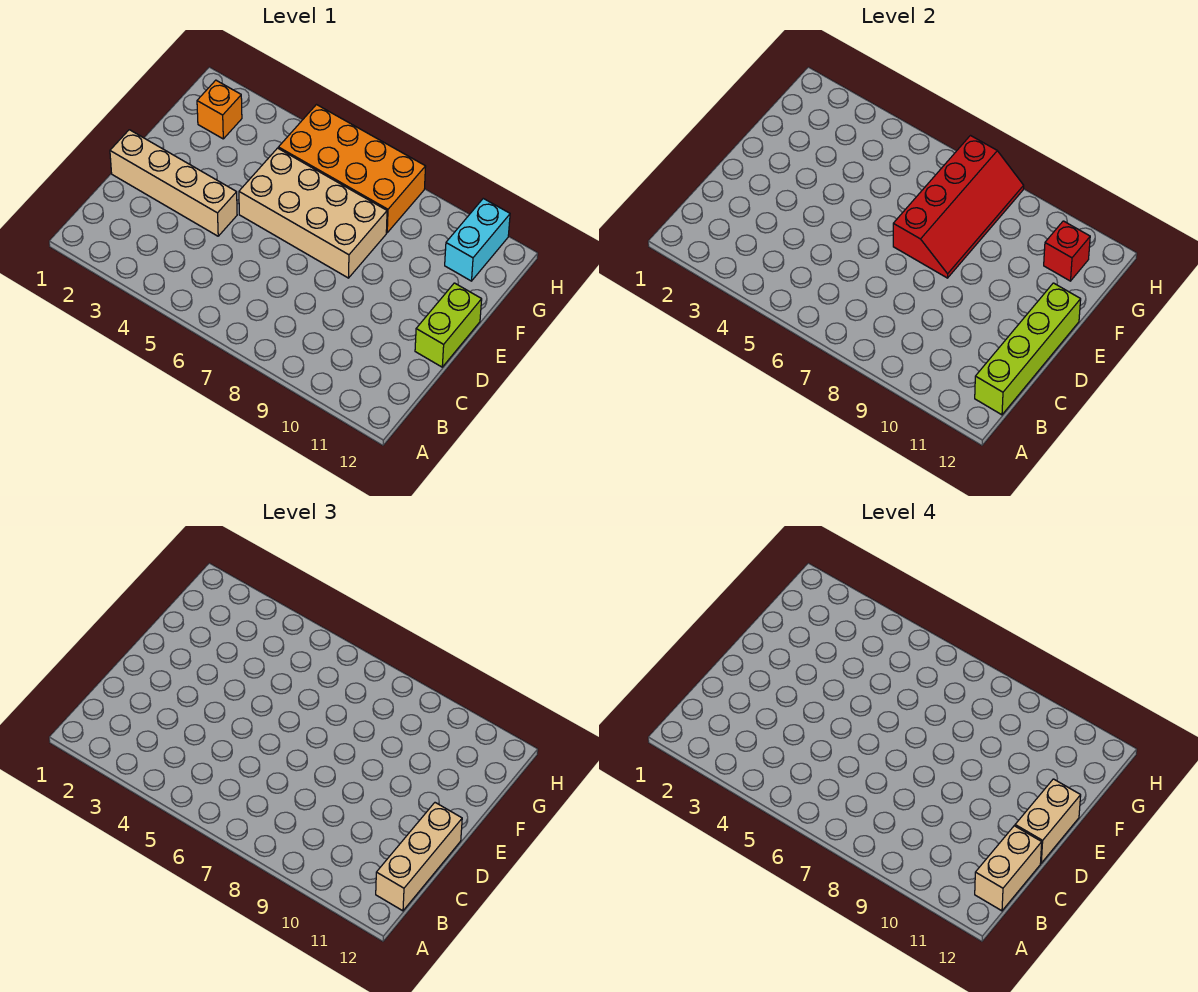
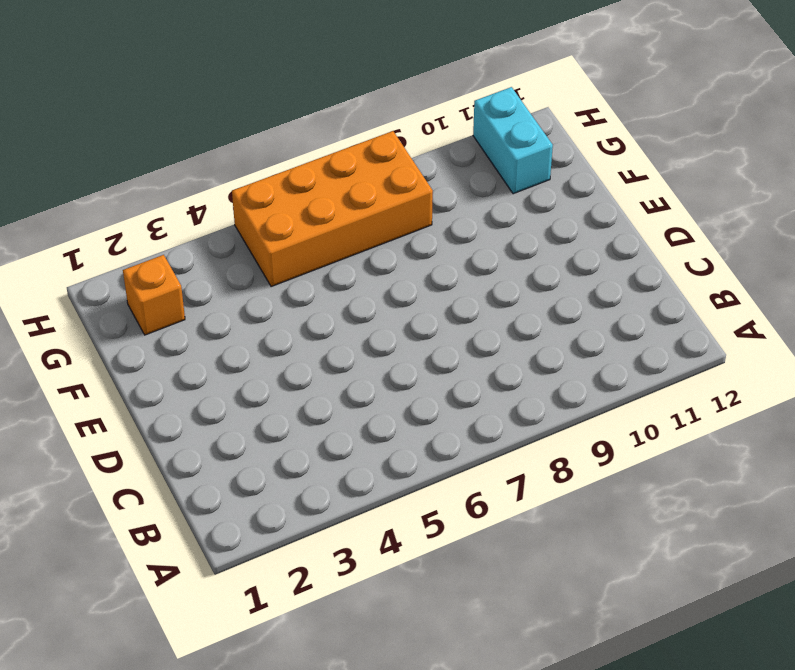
none -> tan brick D1:D4 level 1
none -> lime brick D12:E12 level 1
none -> tan brick E5:F8 level 1

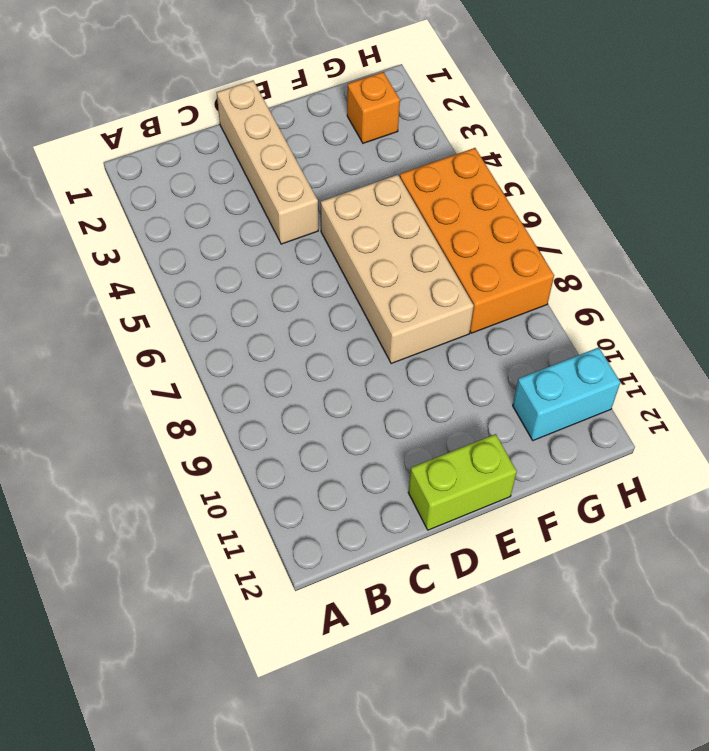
none -> lime brick B12:E12 level 2
none -> red slope E7:H8 level 2 top 7
none -> red brick G11 level 2

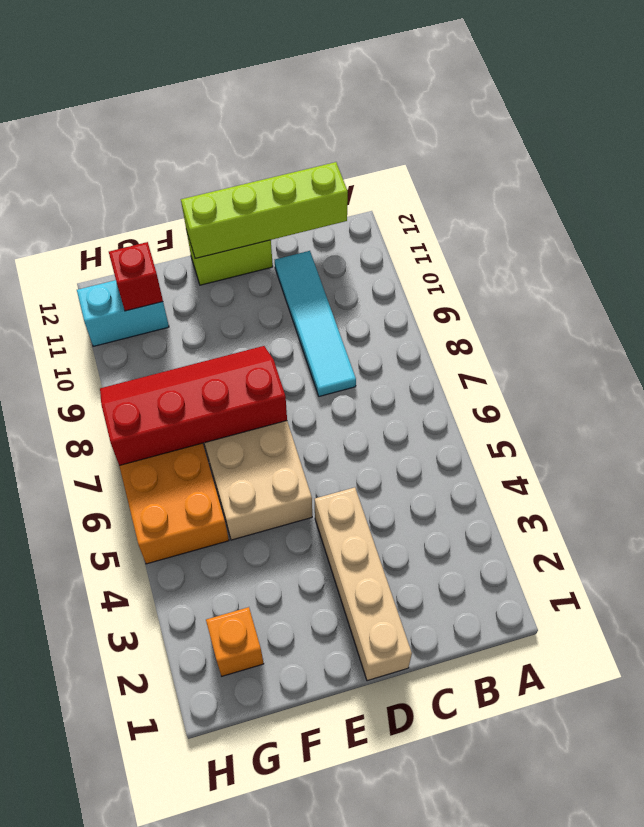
cyan tile C8:C11 level 1 -> none
none -> tan brick B12:D12 level 3
none -> tan brick B12:C12 level 4
none -> tan brick D12:E12 level 4

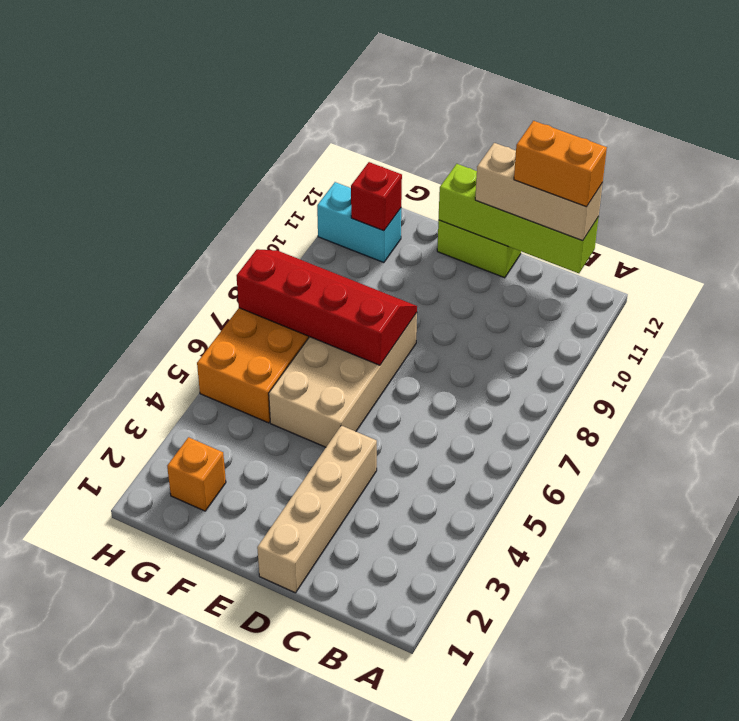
orange brick B12:C12 level 4 -> tan brick B12:C12 level 4
none -> tan brick D12:E12 level 4

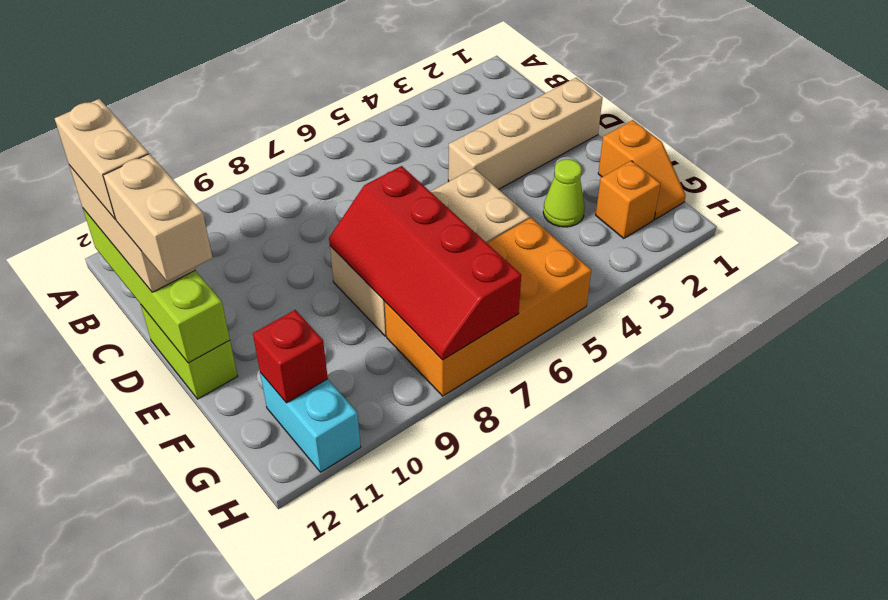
orange slope F1:G1 level 1 top F -> none
lime cone F3 level 1 -> none

